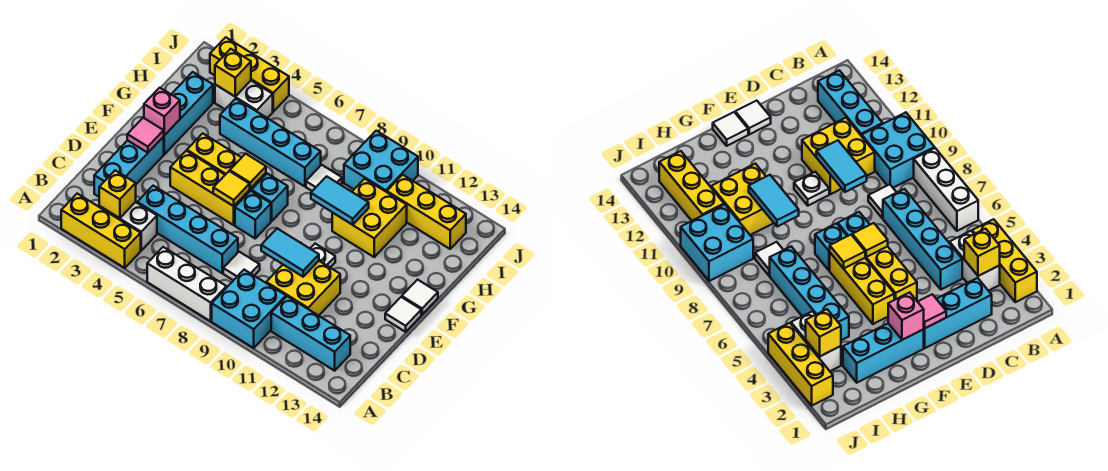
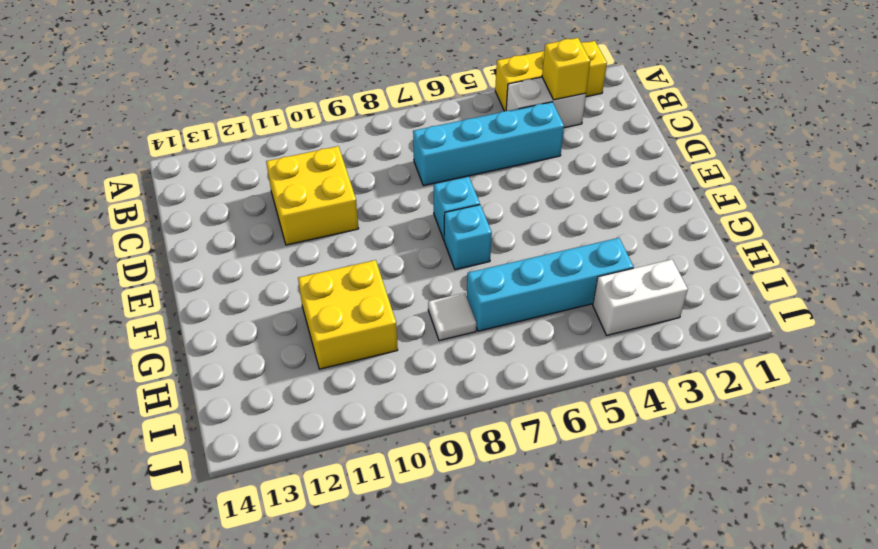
none -> white brick A6:A8 level 1
none -> cyan brick A9:B10 level 1
none -> cyan brick B11:B13 level 1
none -> cyan brick C2:E2 level 1

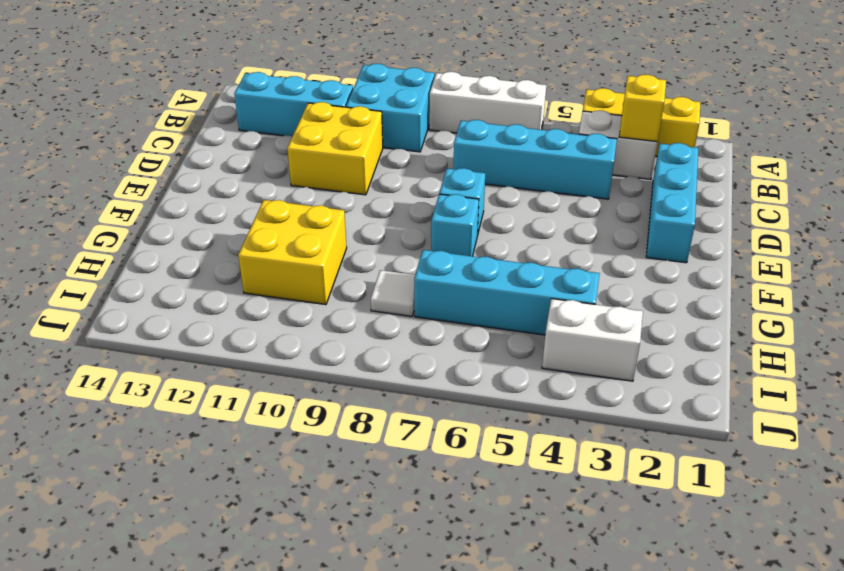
none -> white tile C8 level 1
none -> yellow brick E4:E6 level 1
none -> white plate E10 level 1
none -> white tile E14 level 1

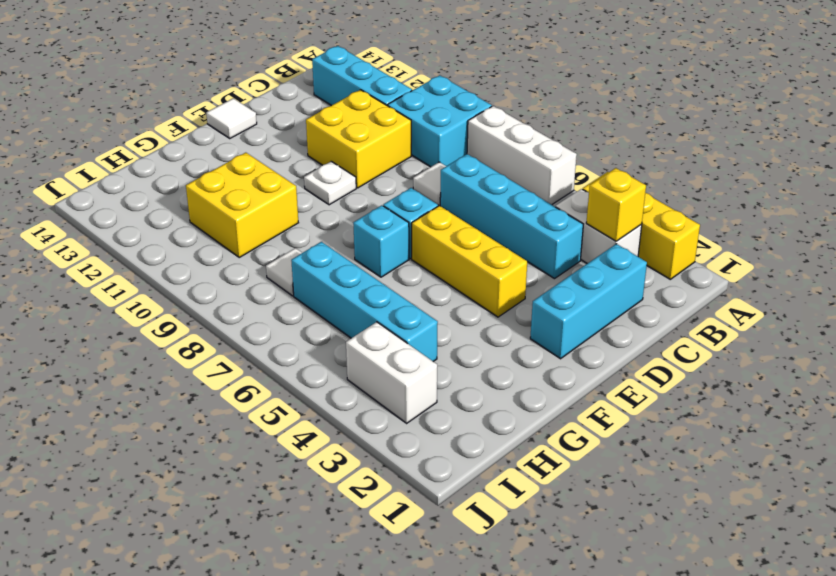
none -> cyan brick F2:H2 level 1
none -> yellow brick F4:F6 level 1
none -> white tile F14 level 1
none -> cyan brick I9:J10 level 1

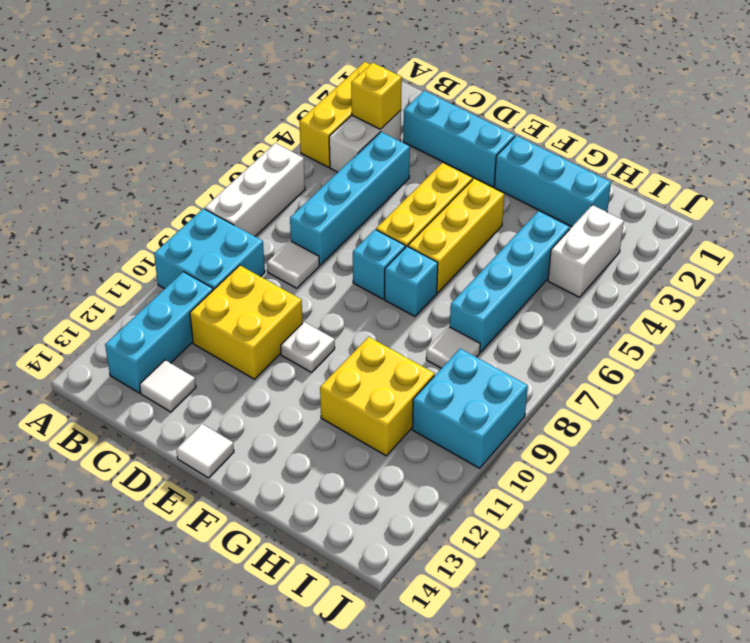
white tile C13 level 1 -> white tile F14 level 1
none -> yellow brick I11:I13 level 1
none -> yellow brick J2:J4 level 1
none -> cyan tile D9:D10 level 2
none -> pink tile E2 level 2

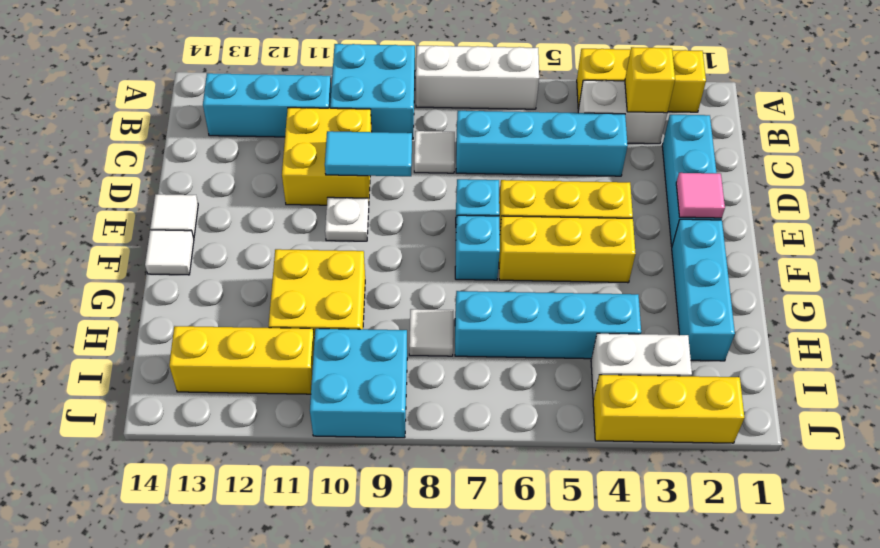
none -> yellow tile E6 level 2
none -> pink brick F2 level 2
none -> yellow tile F6 level 2
none -> cyan tile G9:G10 level 2

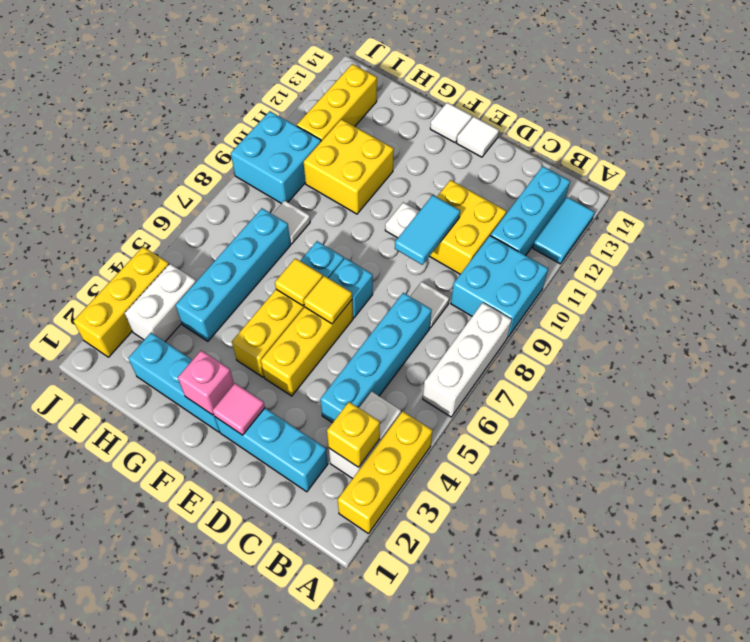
cyan tile A12:A13 level 1 -> cyan tile G9:G10 level 2
none -> yellow brick I3 level 2

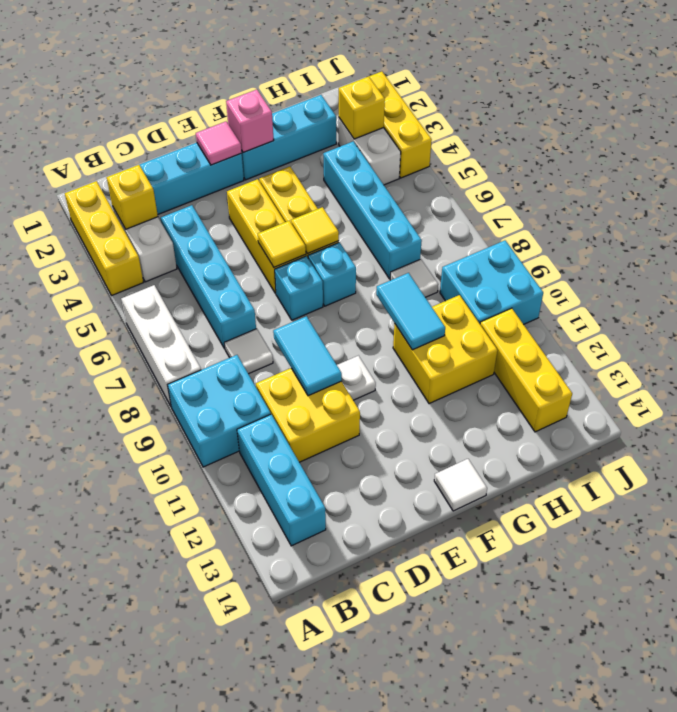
none -> white tile E14 level 1

